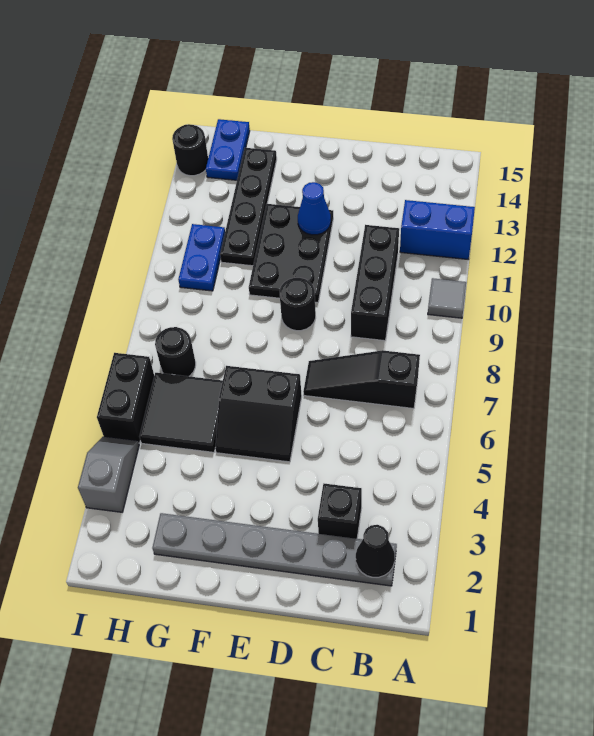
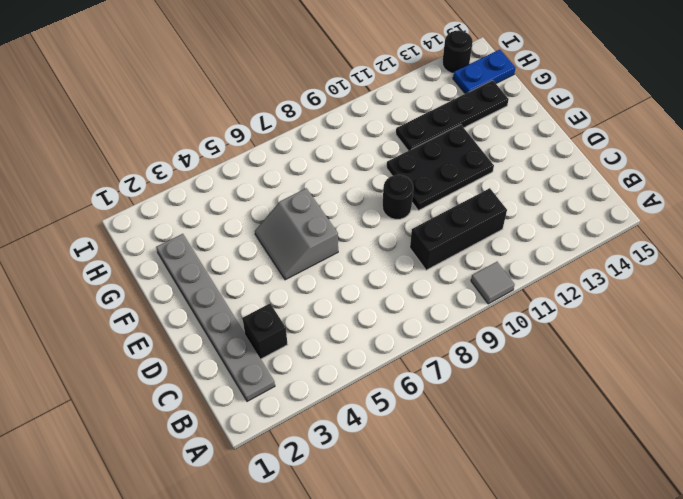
grey slope E5:F6 level 1 top 6 -> black slope E5:F6 level 1 top 6
none -> blue brick A12:B12 level 1
none -> black slope B7:D7 level 1 top B
none -> black tile G5:H6 level 1

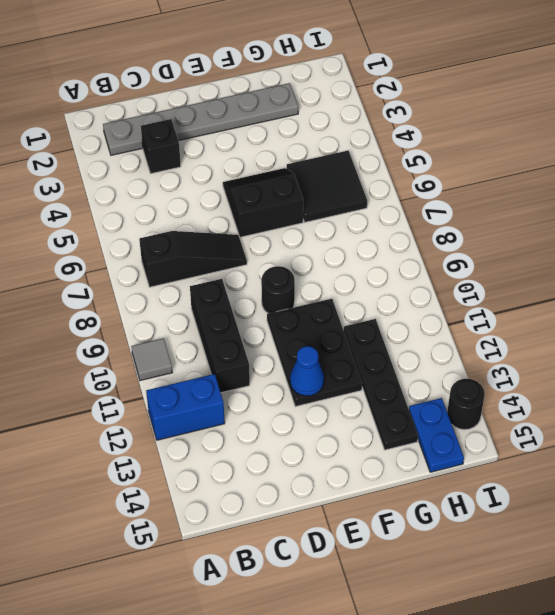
none -> black round brick H7 level 1
none -> blue plate H10:H11 level 1
none -> grey slope I3:I4 level 1 top 3

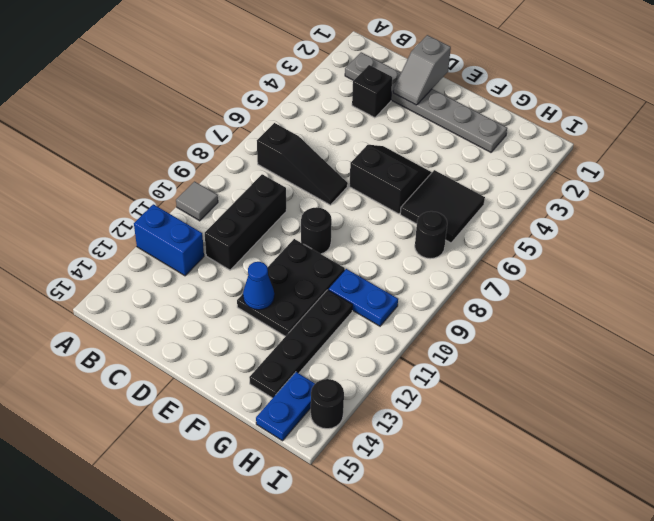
grey slope D1:D2 level 2 top 1 -> grey slope I3:I4 level 1 top 3
blue plate G10:H10 level 1 -> blue plate H10:H11 level 1
none -> black brick I5:I6 level 1
none -> black cone B2 level 2

